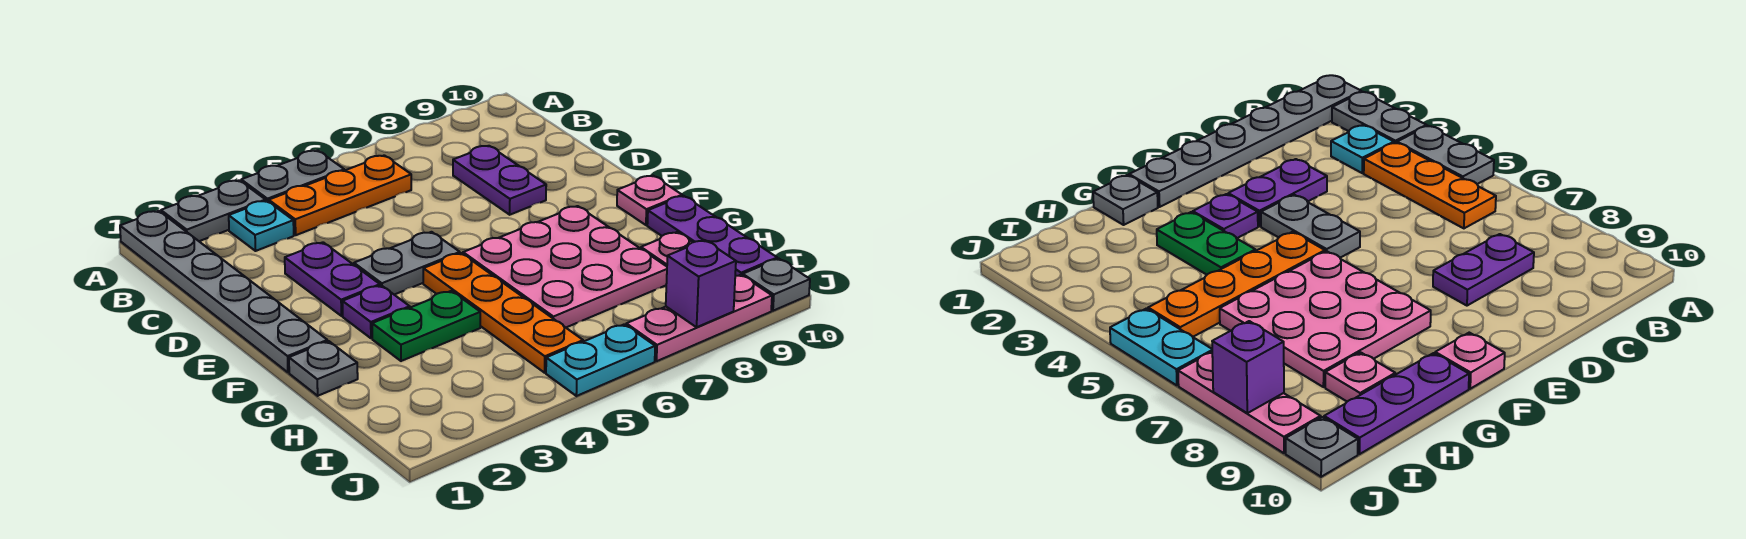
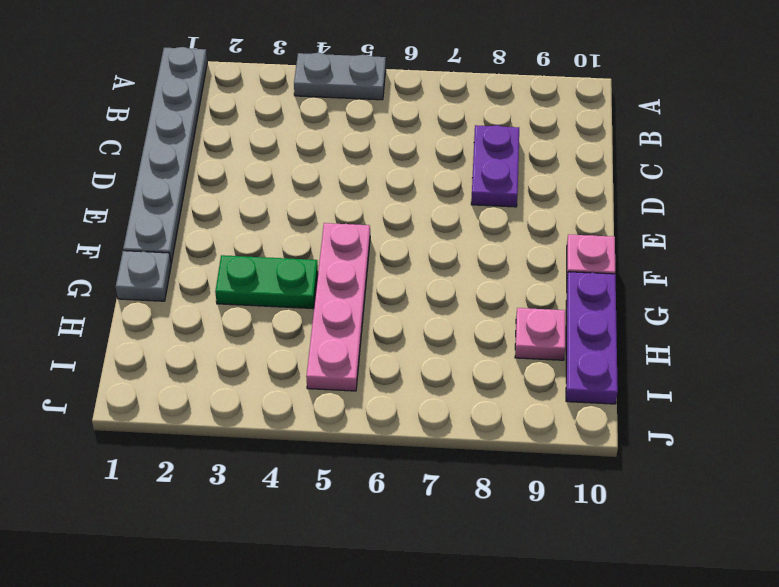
pink plate F5:I5 level 1 -> orange plate F5:I5 level 1
none -> grey plate A2:A3 level 1
none -> cyan plate B3 level 1
none -> orange plate B4:B6 level 1

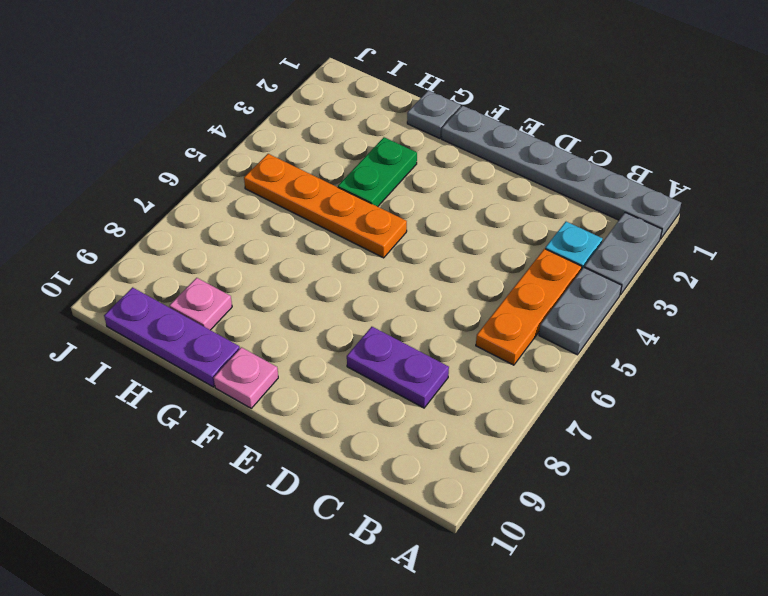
none -> purple plate D3:E3 level 1
none -> grey plate E4:E5 level 1
none -> purple plate F3 level 1

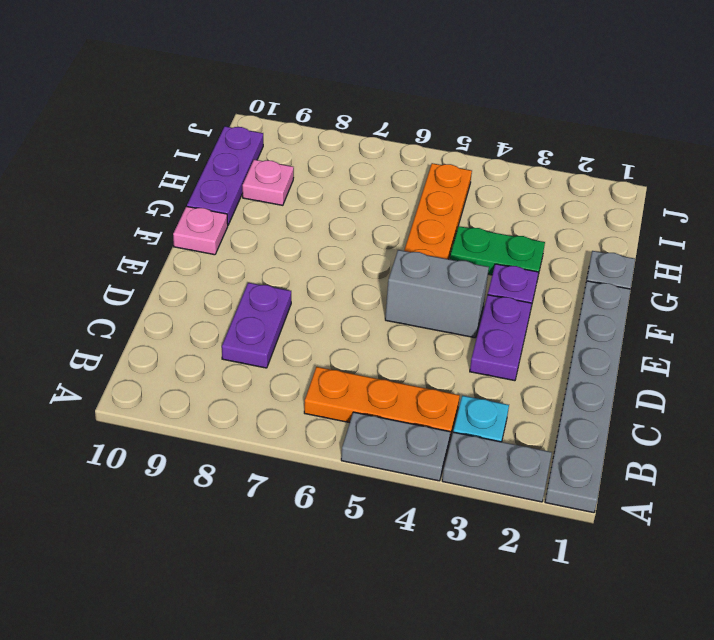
grey brick E4:E5 level 1 -> grey plate E4:E5 level 1
none -> pink plate F6:H8 level 1
none -> cyan plate J5:J6 level 1
none -> pink plate J7:J9 level 1

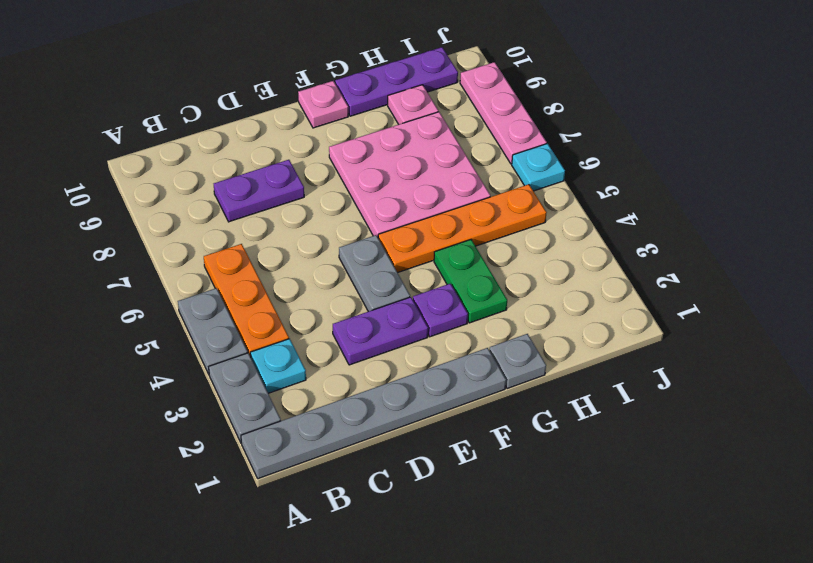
cyan plate J6 level 1 -> cyan plate J5:J6 level 1
none -> grey plate J10 level 1
none -> purple brick J8 level 2

